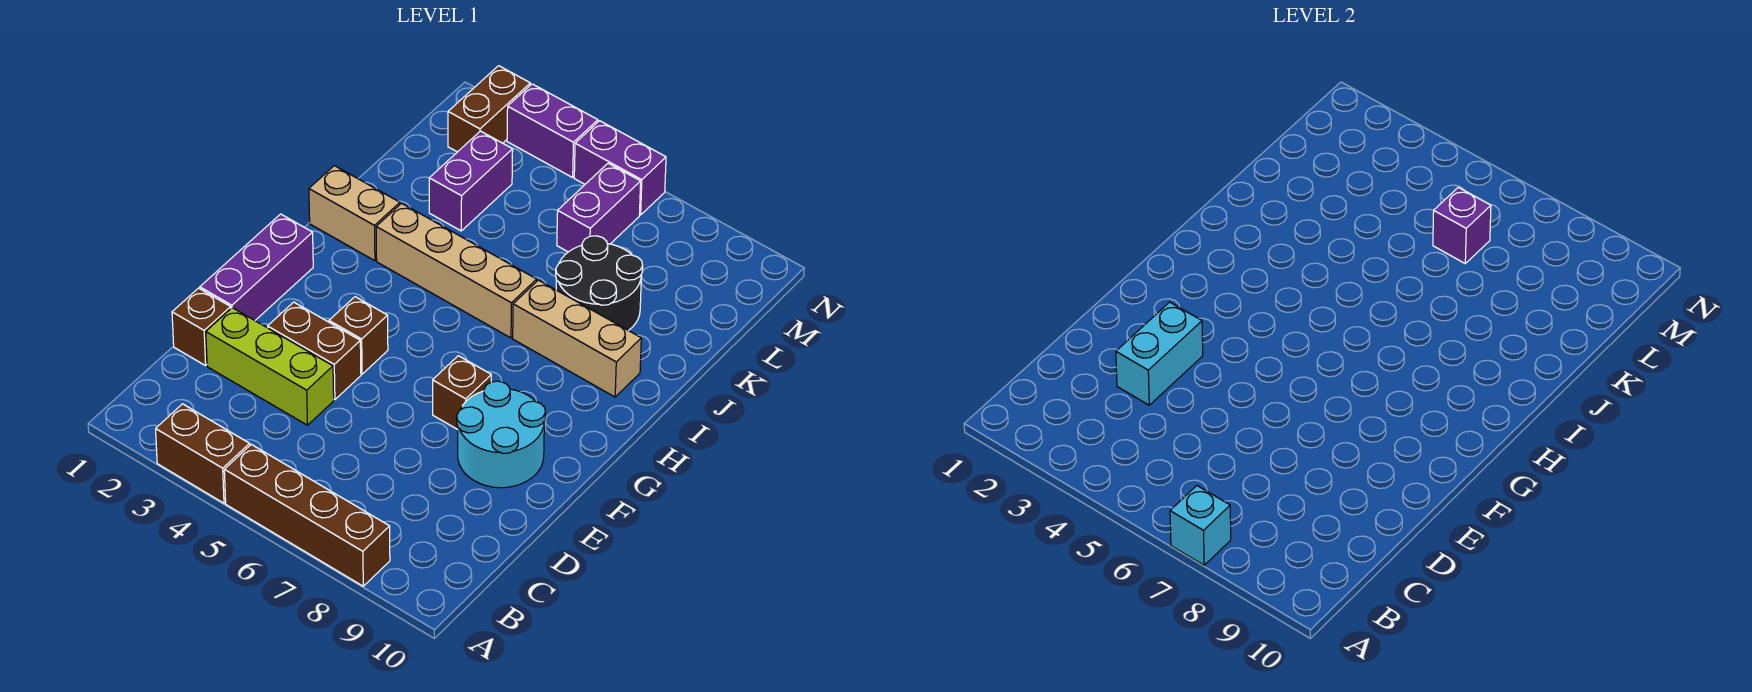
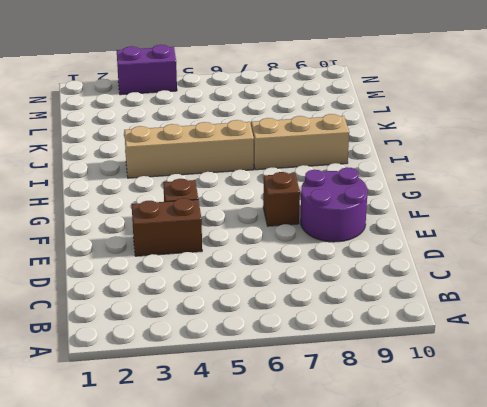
purple round brick E8:F9 level 1 -> cyan round brick E8:F9 level 1
none -> brown brick A3:A4 level 1
none -> brown brick A5:A8 level 1
none -> brown brick D1 level 1

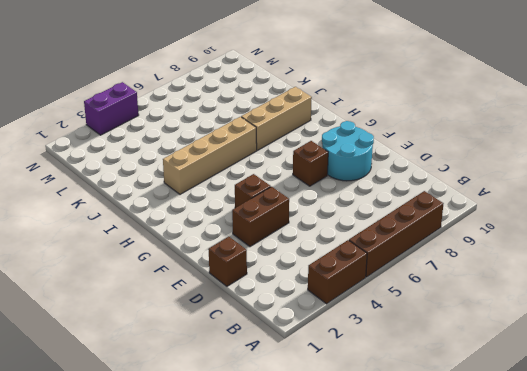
none -> lime brick D2:D4 level 1
none -> purple brick E1:G1 level 1
none -> tan brick I1:I2 level 1

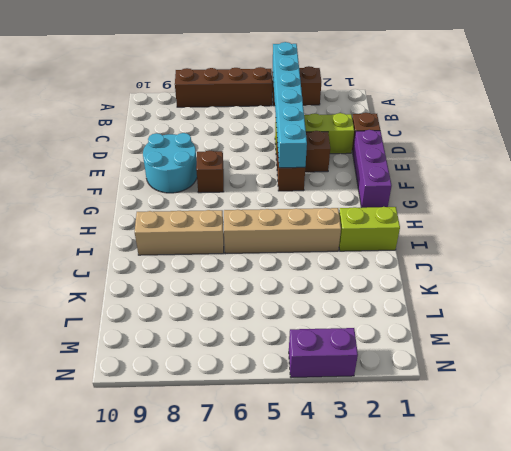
cyan brick A4:F4 level 2 -> none
lime brick I1:I2 level 1 -> tan brick I1:I2 level 1
none -> black round brick J7:K8 level 1
none -> purple brick K3:L3 level 1
none -> purple brick L6:M6 level 1

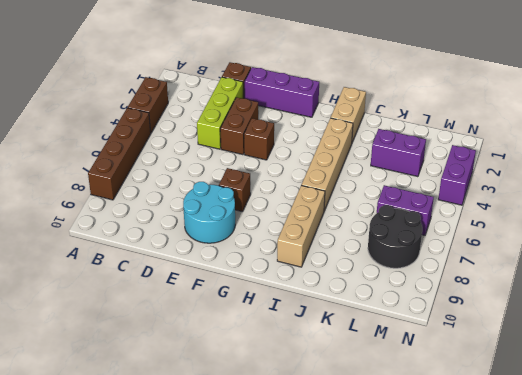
black round brick L7:M8 level 1 -> black round brick J7:K8 level 1
none -> brown brick M2:N2 level 1
none -> purple brick N5:N6 level 1
none -> cyan brick A7 level 2

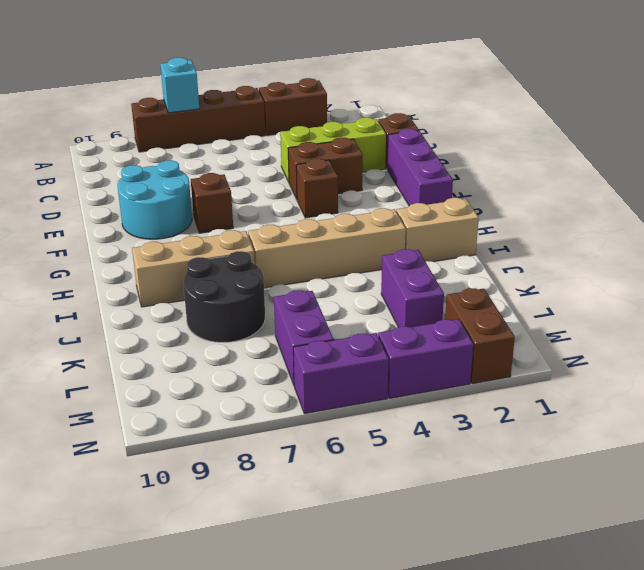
none -> cyan brick D3:E3 level 2
none -> purple brick L6 level 2

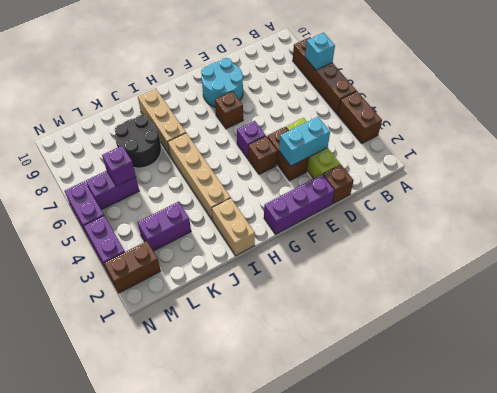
purple brick F5 level 1 -> none

